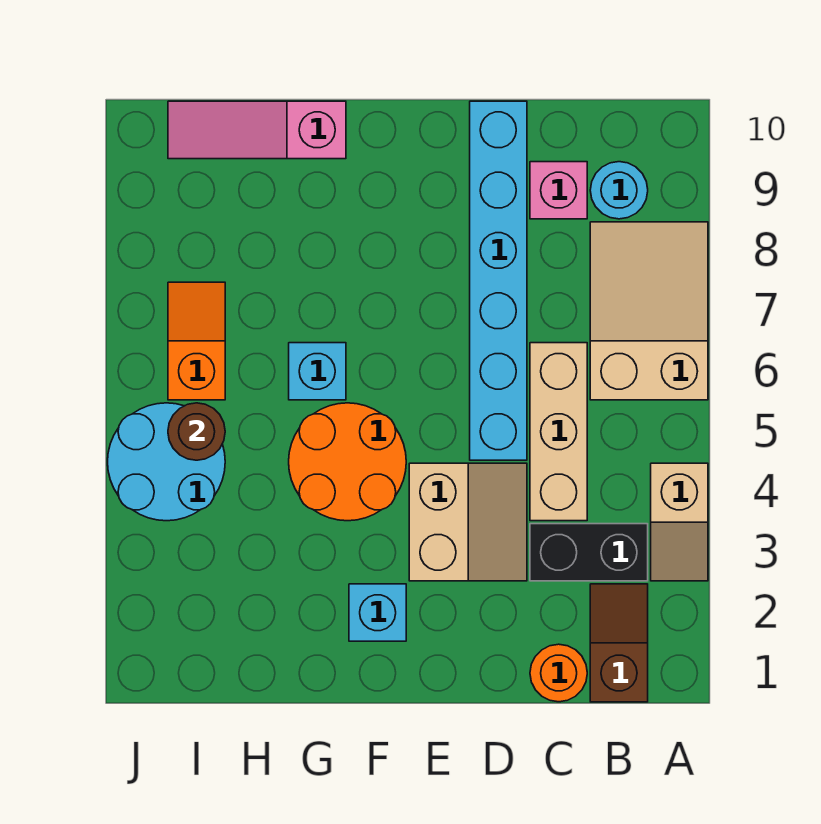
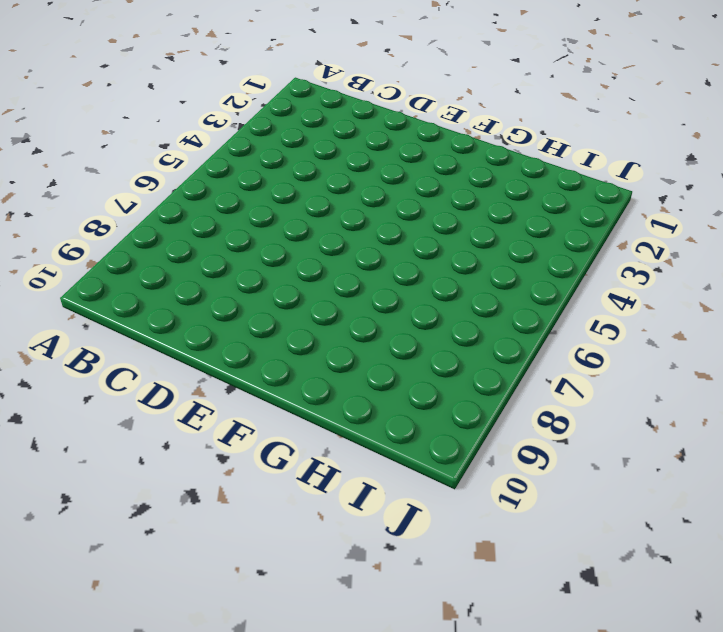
none -> tan slope A3:A4 level 1 top 4
none -> tan slope A6:B8 level 1 top 6
none -> brown slope B1:B2 level 1 top 1

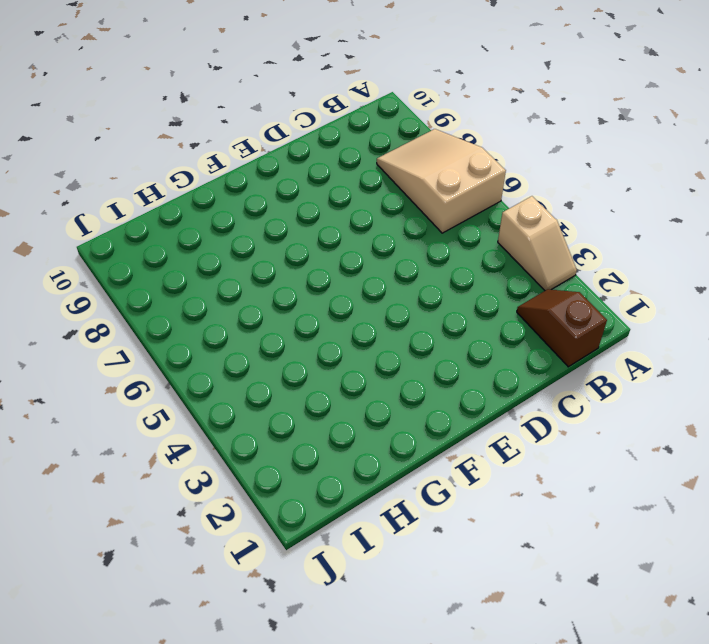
none -> black brick B3:C3 level 1
none -> cyan round brick B9 level 1
none -> orange round brick C1 level 1

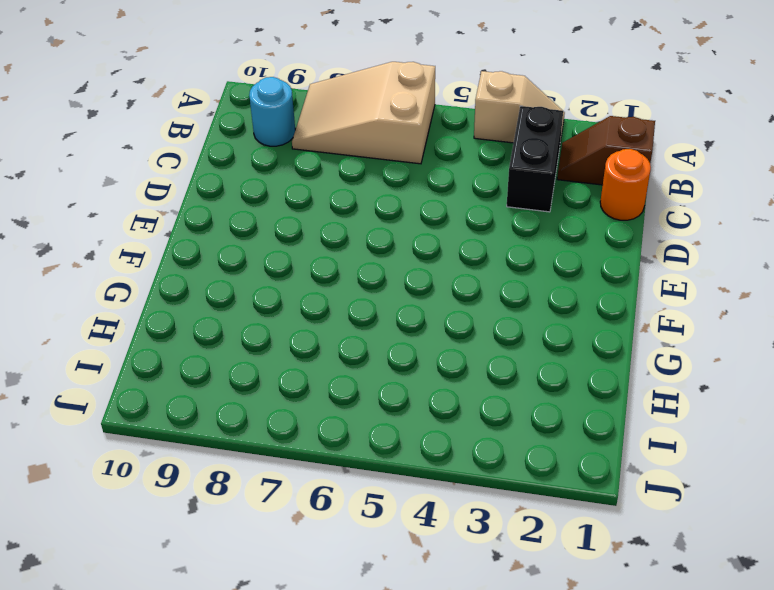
none -> tan brick C4:C6 level 1
none -> pink brick C9 level 1
none -> tan slope D3:E4 level 1 top E

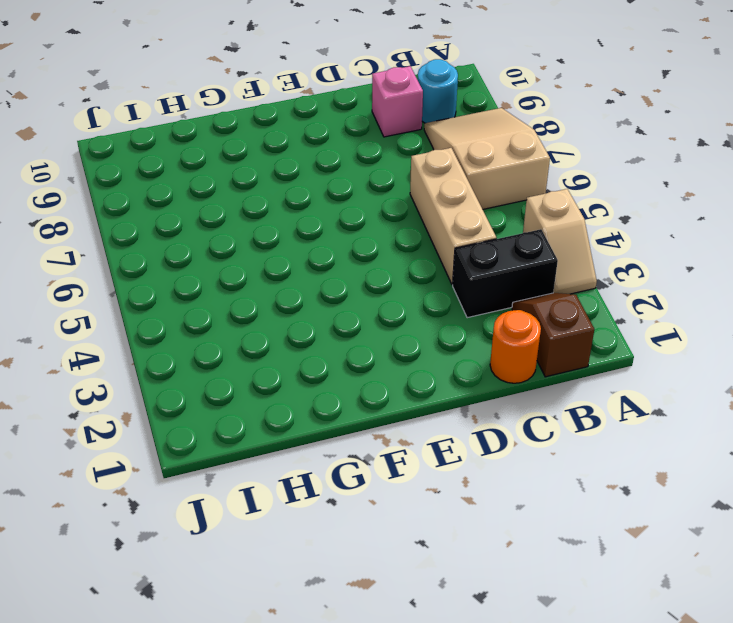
none -> tan slope D3:E4 level 1 top E
none -> cyan brick D5:D10 level 1
none -> cyan brick F2 level 1

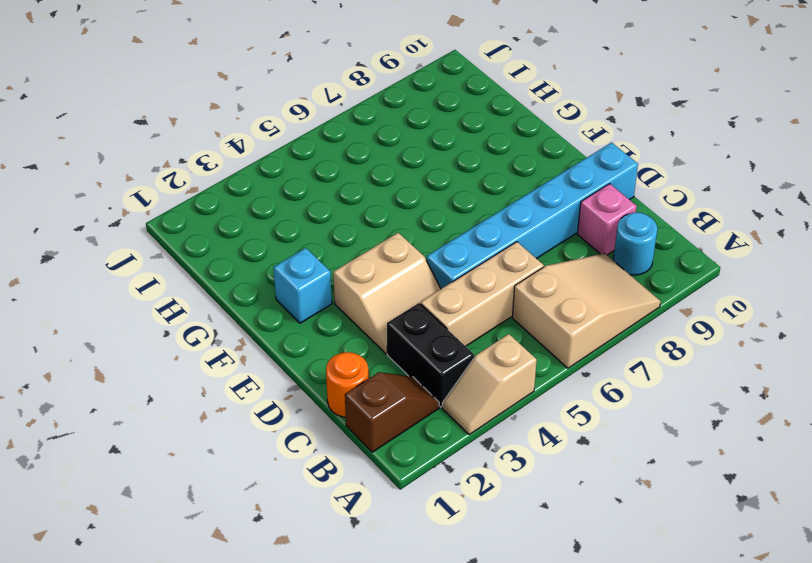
none -> orange round brick F4:G5 level 1
none -> cyan brick G6 level 1
none -> pink slope G10:I10 level 1 top G

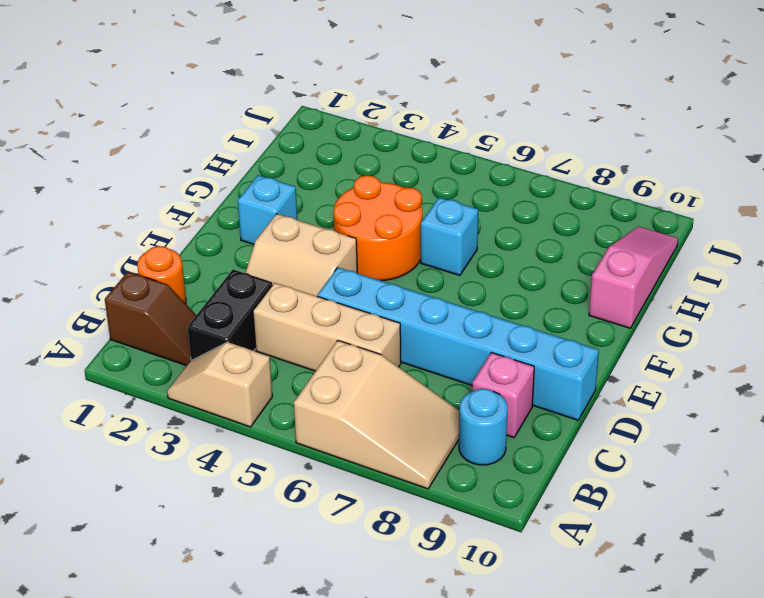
none -> cyan round brick I4:J5 level 1
none -> orange slope I6:I7 level 1 top 6
none -> brown round brick I5 level 2

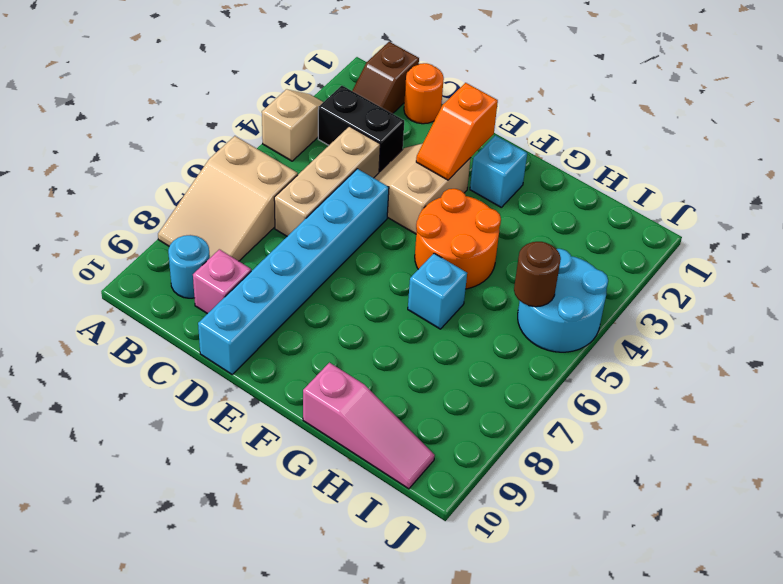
orange slope E2:E3 level 2 top 2 -> orange slope I6:I7 level 1 top 6

